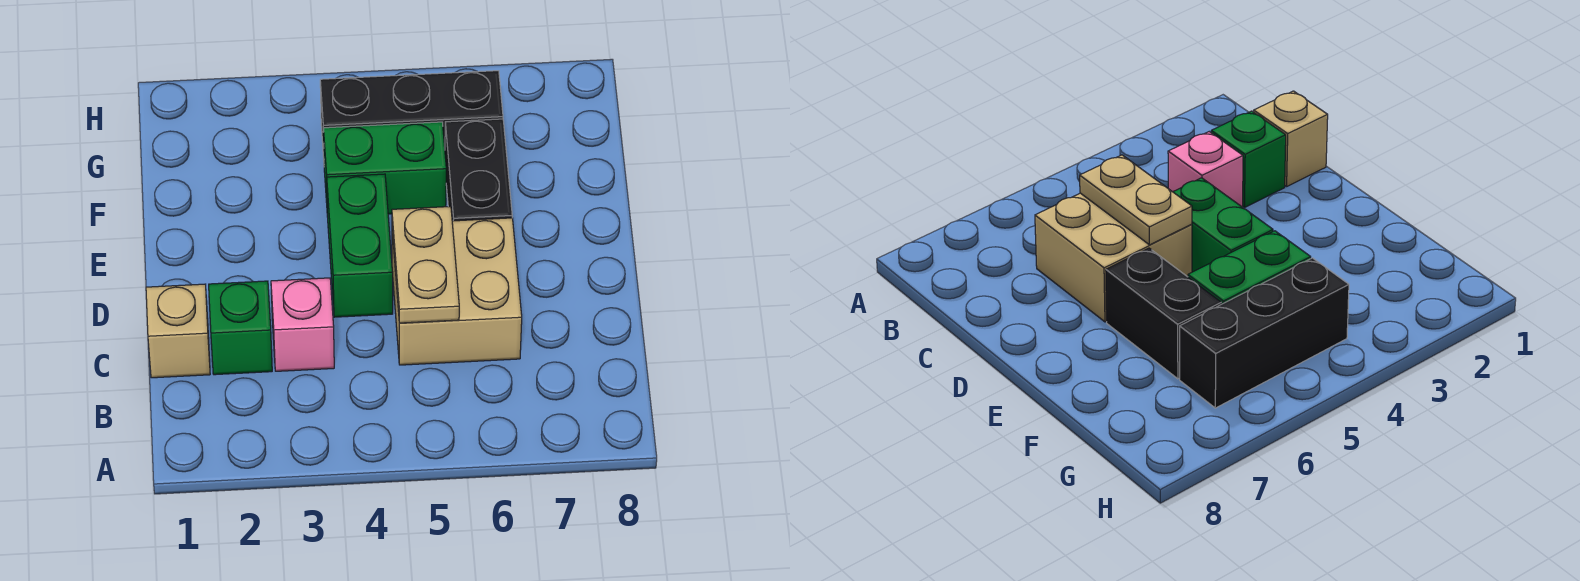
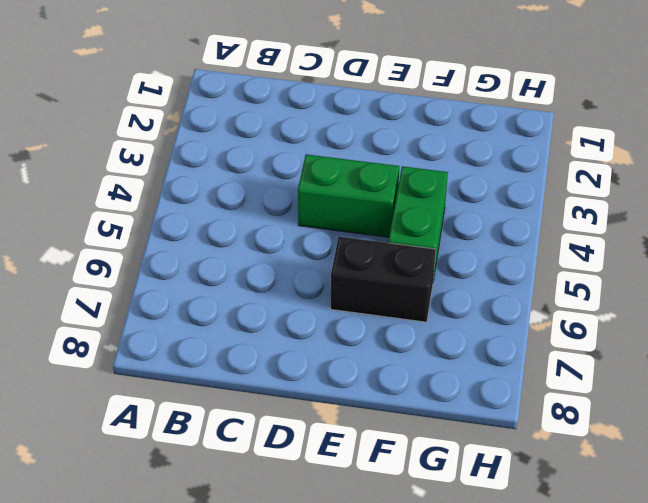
none -> tan brick C1 level 1
none -> green brick C2 level 1

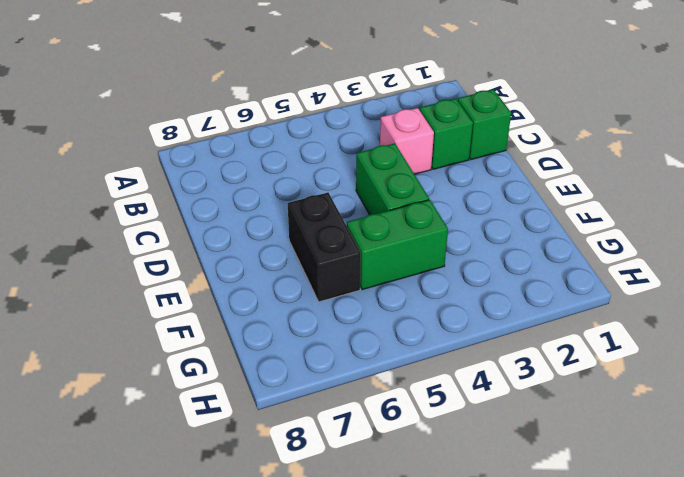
green brick C1 level 1 -> tan brick C1 level 1
none -> tan brick C5:D6 level 1
none -> black brick G4:G6 level 1

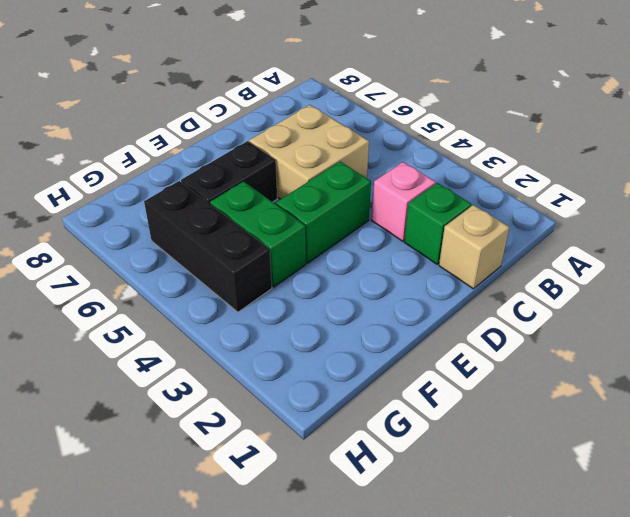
none -> tan plate C5:D5 level 2

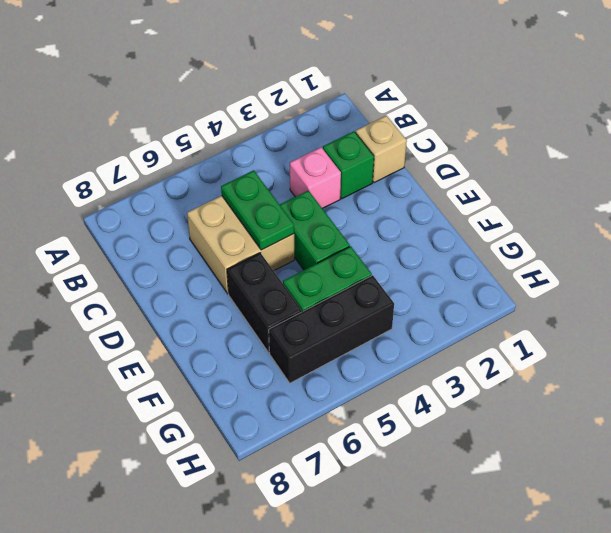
green plate C5:D5 level 2 -> tan plate C5:D5 level 2

